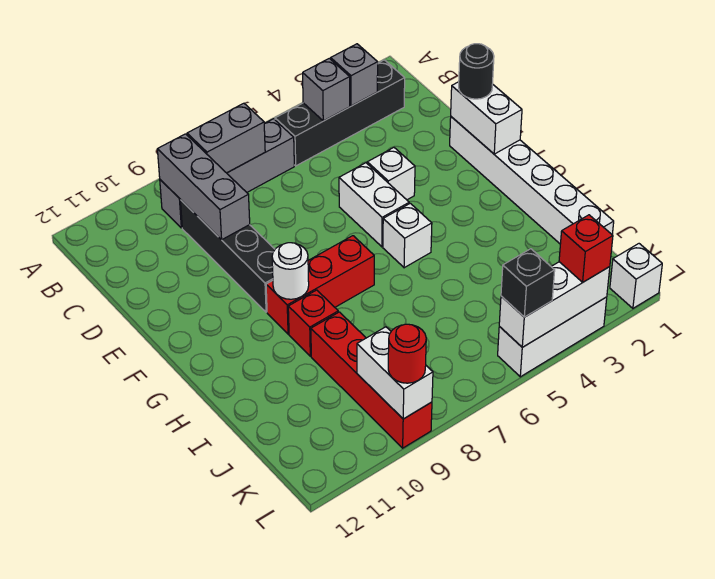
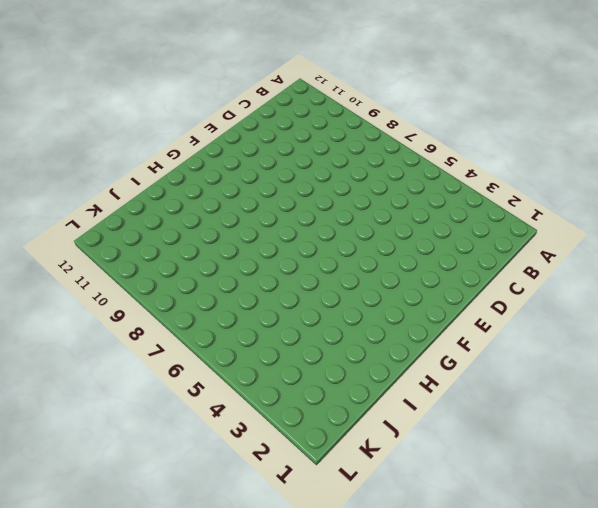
none -> black brick B2:B5 level 1
none -> grey brick B6:B9 level 1
none -> black brick C9:F9 level 1

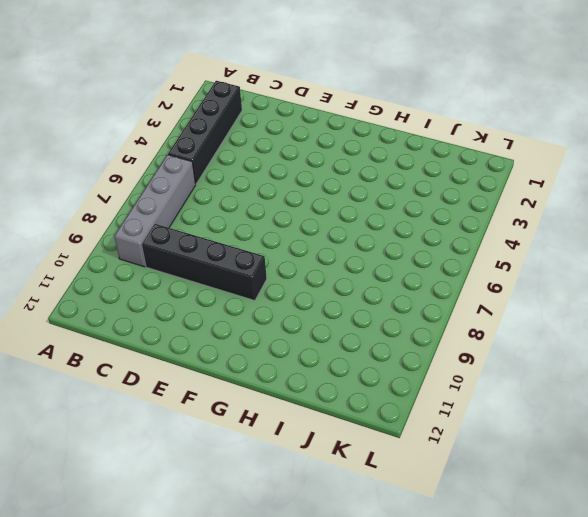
none -> white brick E1:J1 level 1
none -> white brick E4 level 1
none -> white brick E5:F5 level 1

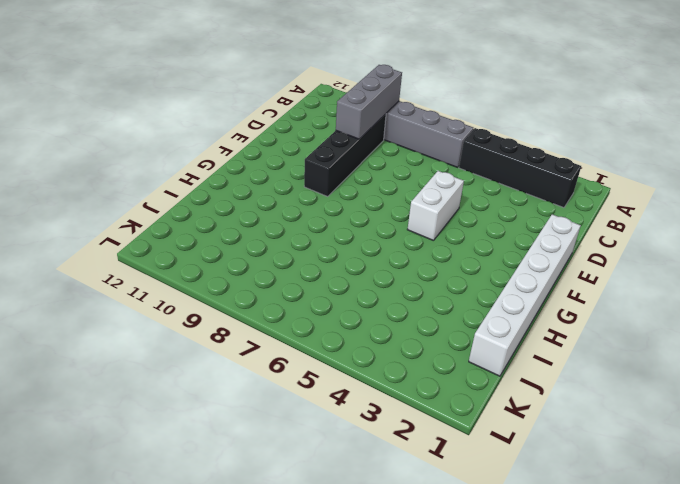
none -> white brick E4 level 1
none -> white brick G5 level 1
none -> red brick G7:G9 level 1

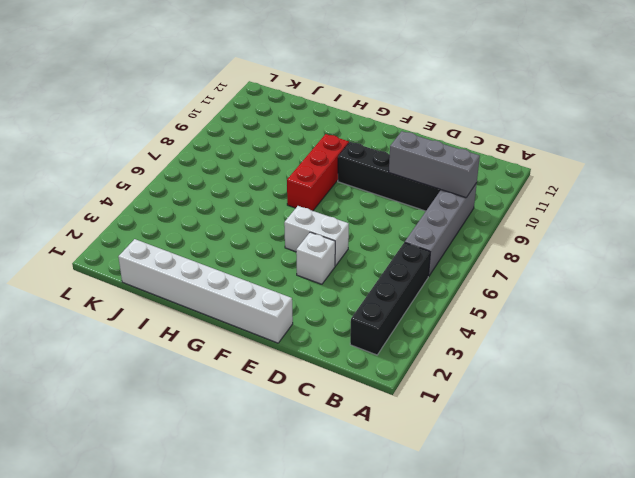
none -> white brick G5 level 1
none -> red brick H9 level 1
none -> red brick I9:L9 level 1

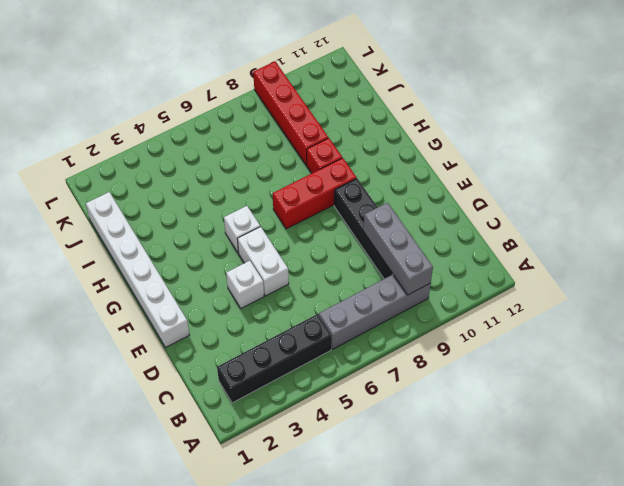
none -> white brick L1 level 1
none -> white brick L3:L5 level 1
none -> grey brick B3 level 2

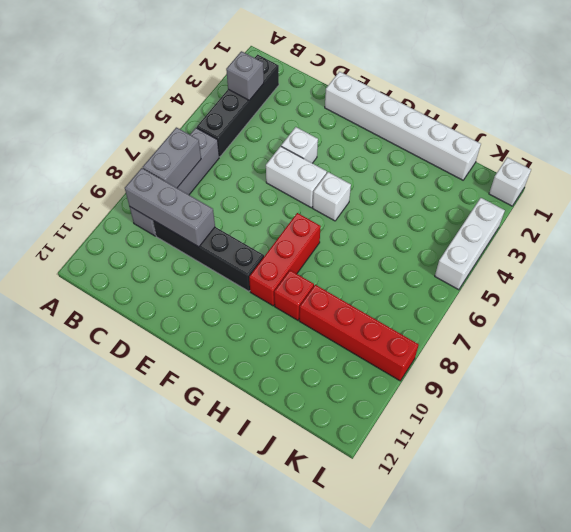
none -> grey brick B4 level 2
none -> white brick E1:F1 level 2
none -> white round brick G9 level 2

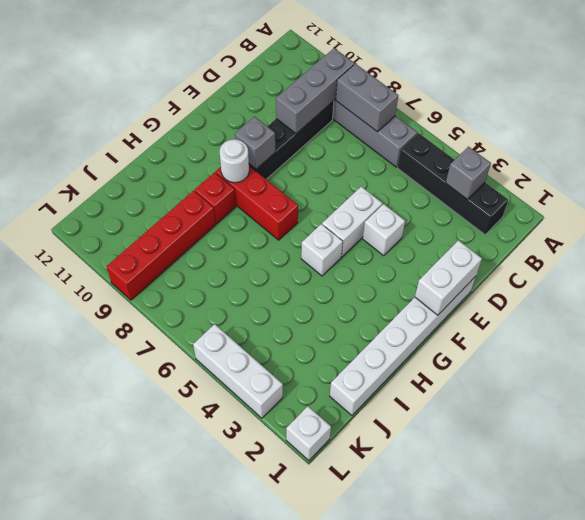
grey brick F9 level 2 -> grey brick B4 level 2
none -> white brick K9:L9 level 2
none -> white brick L3:L5 level 2
none -> black round brick E1 level 3

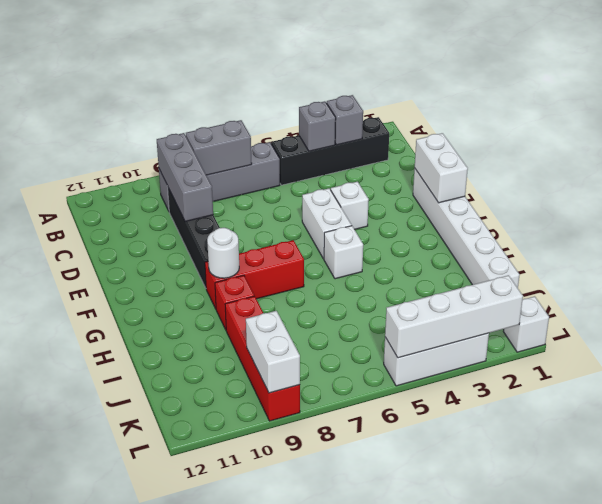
white brick L2:L5 level 2 -> white brick L3:L5 level 2
none -> black round brick E1 level 3
none -> red brick L3 level 3
none -> black brick L5 level 3

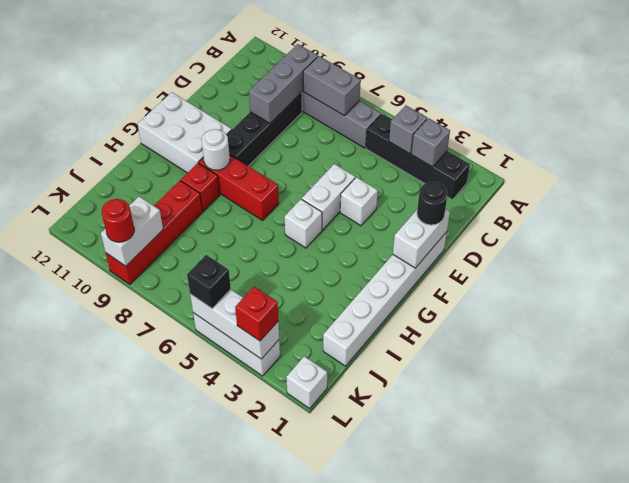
white brick F10:G12 level 1 -> none

